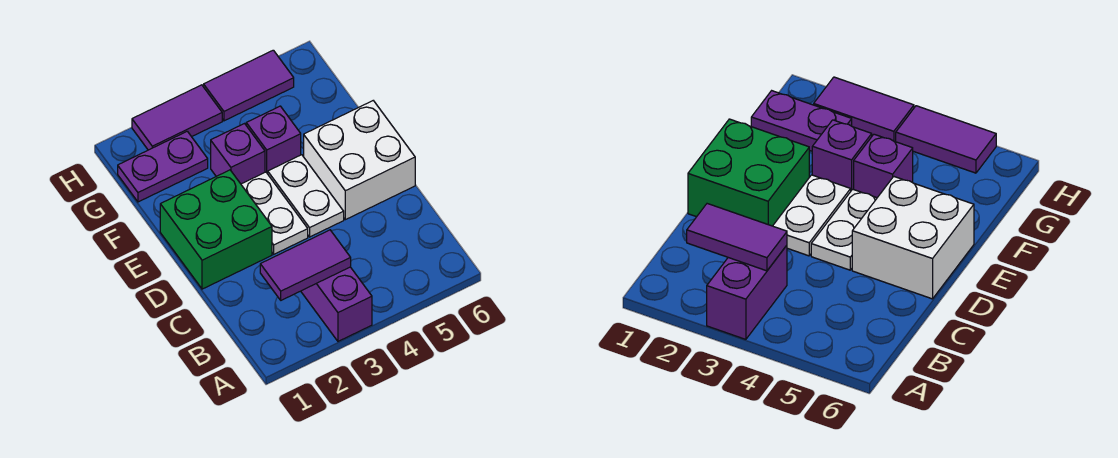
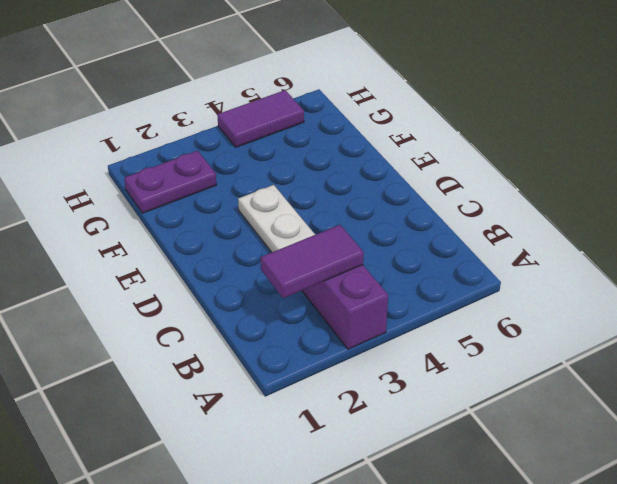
none -> green brick D1:E2 level 1
none -> white plate D4:E4 level 1

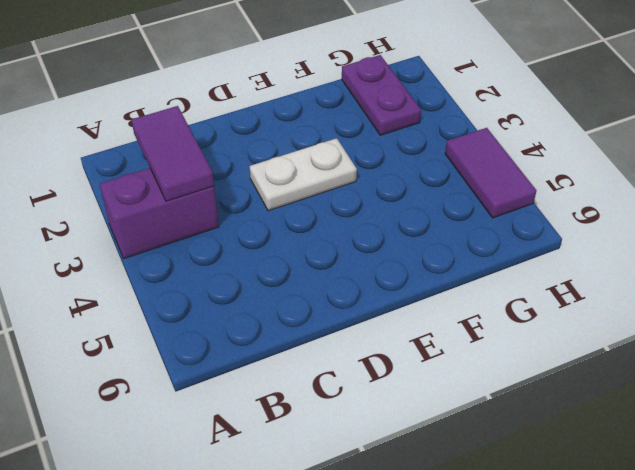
none -> green brick D1:E2 level 1
none -> white plate D4:E4 level 1

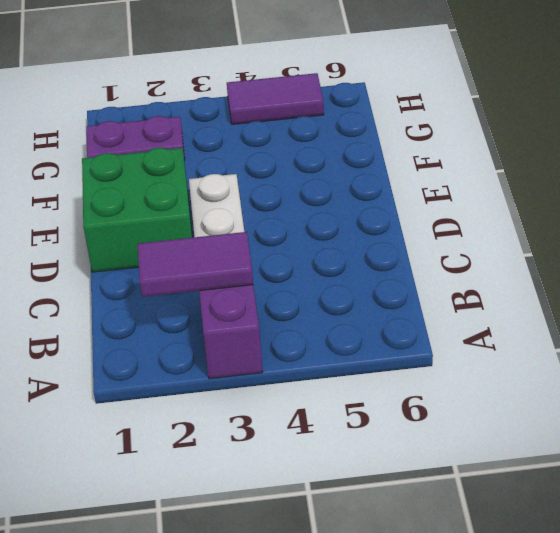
none -> white plate D4:E4 level 1
none -> white brick D5:E6 level 1

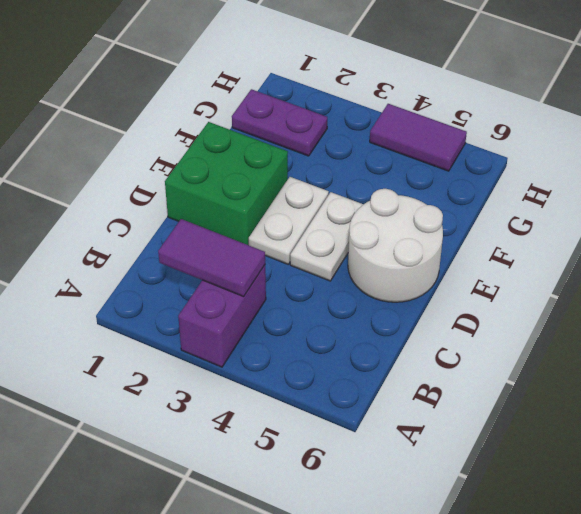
white round brick D5:E6 level 1 -> white brick D5:E6 level 1
none -> purple brick F3 level 1
none -> purple brick F4 level 1

